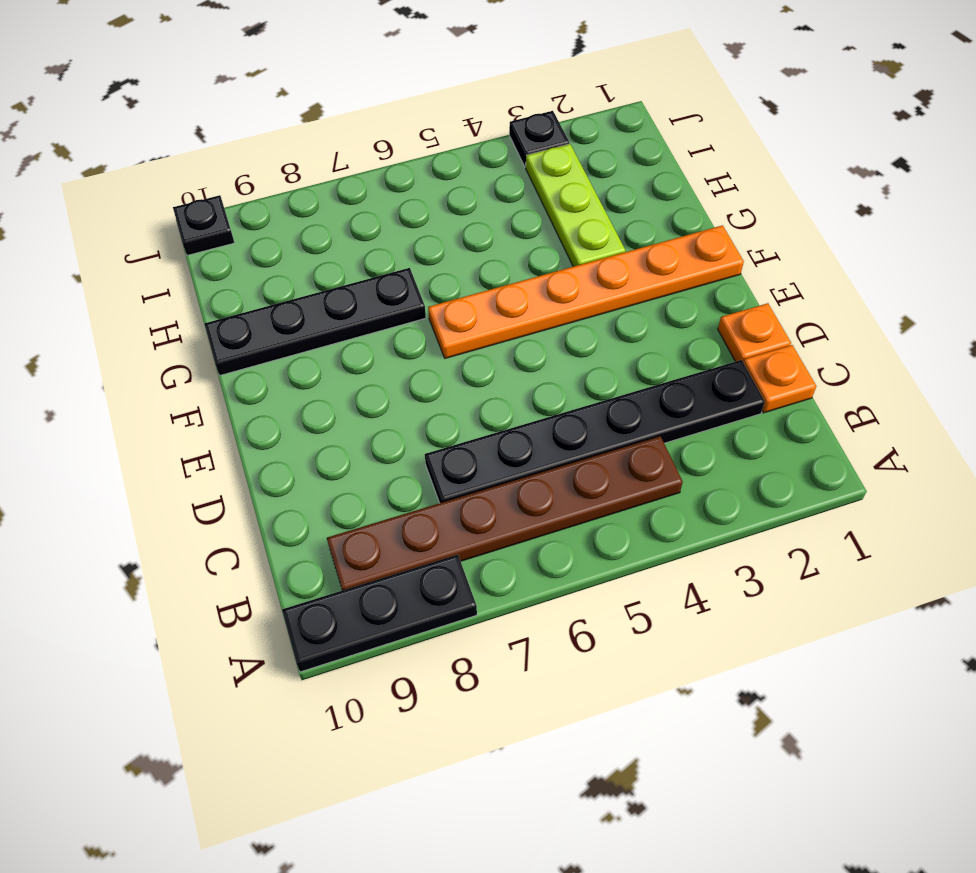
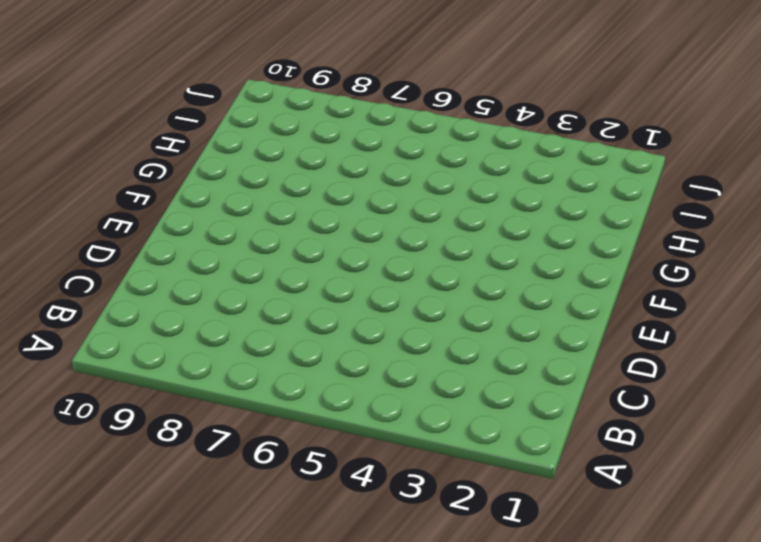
none -> black plate A8:A10 level 1
none -> brown plate B4:B9 level 1

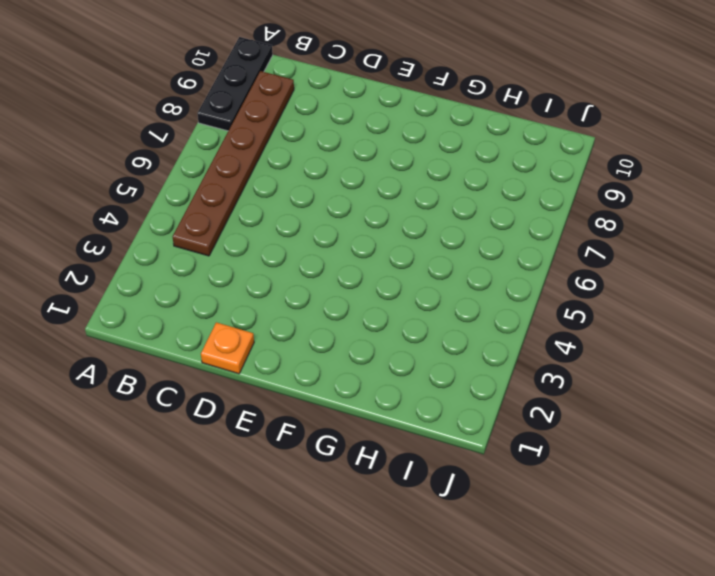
none -> orange plate C1 level 1
none -> black plate C2:C7 level 1

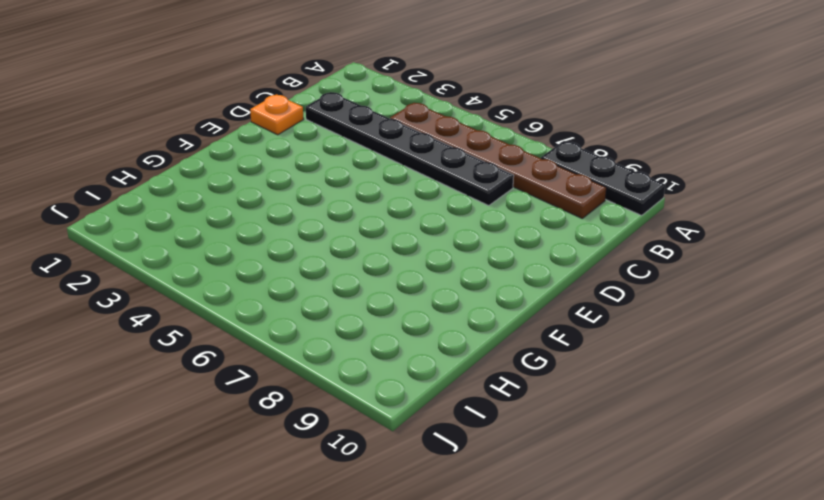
none -> orange plate C1 level 1
none -> orange plate F1:F6 level 1

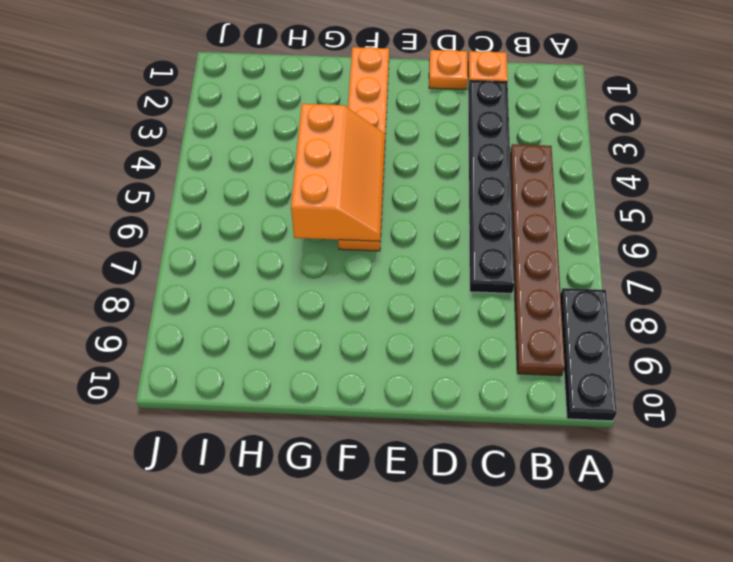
orange slope F4:G6 level 2 top G -> none
none -> lime plate G3:I3 level 1
none -> black plate G7:G10 level 1

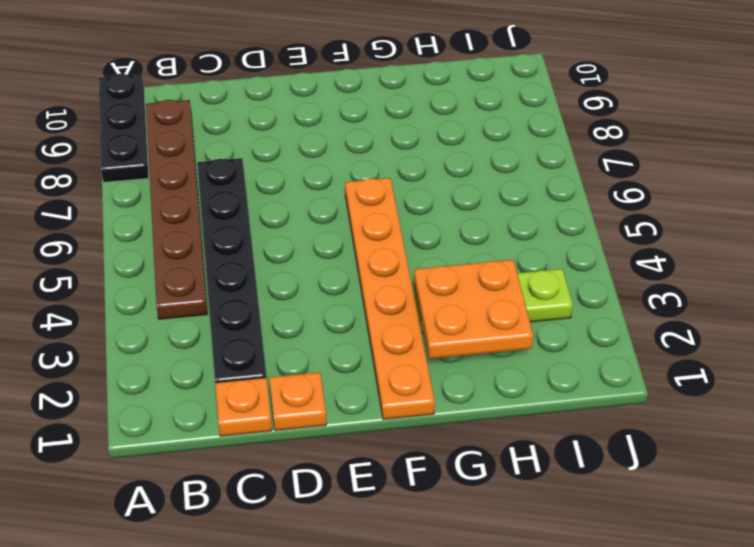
orange plate G2:H3 level 2 -> none
none -> black plate G7:G10 level 1
none -> black plate J3 level 1

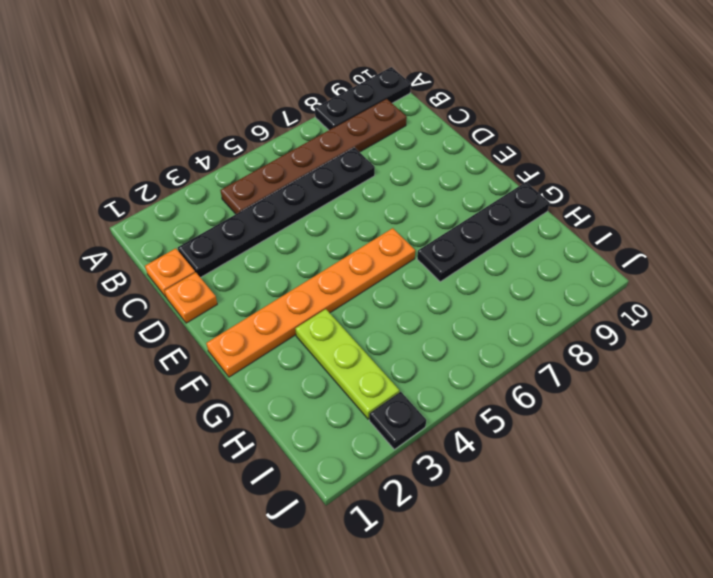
none -> black plate J10 level 1

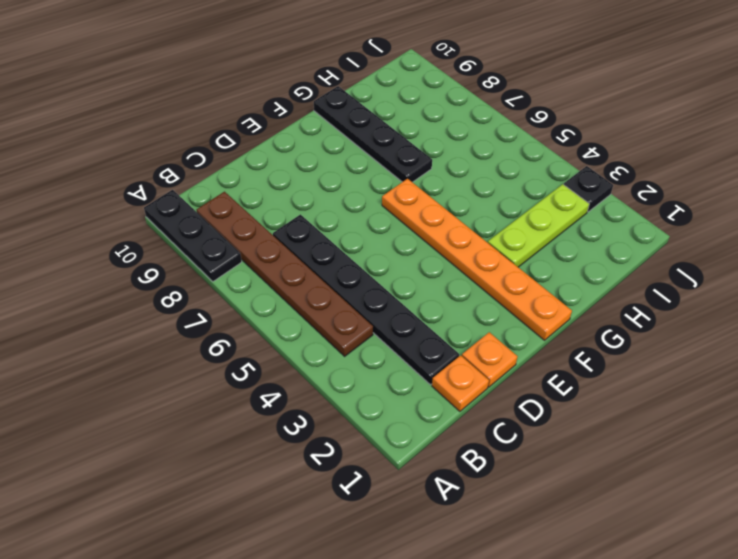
none -> black plate J10 level 1

